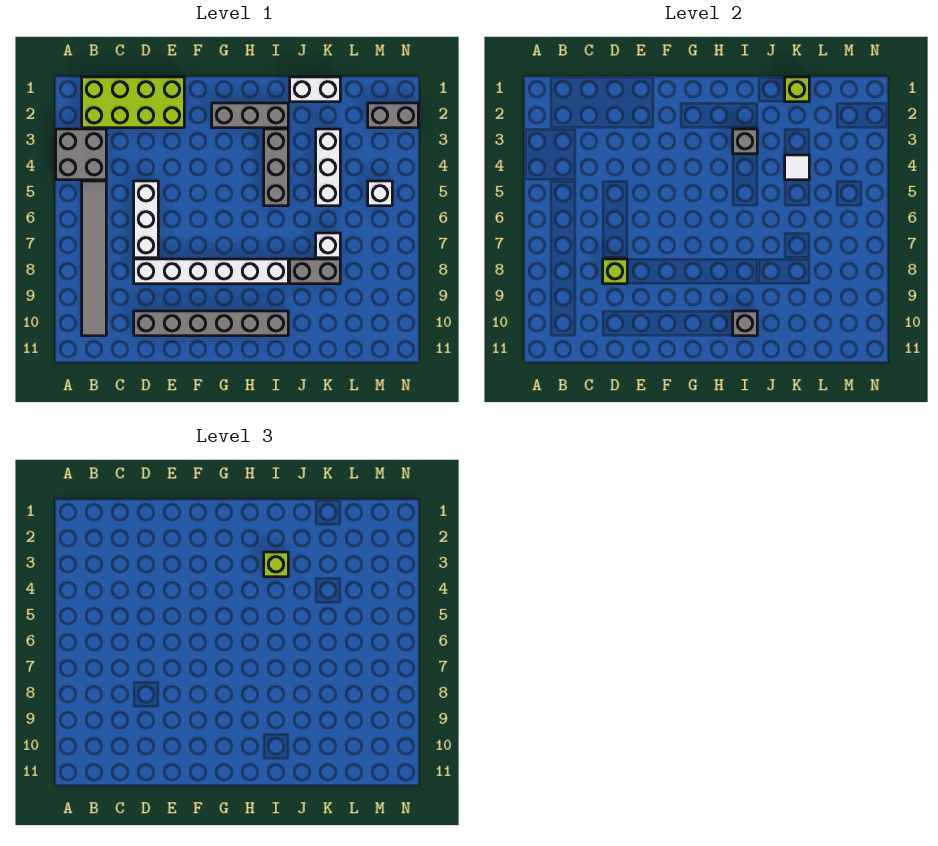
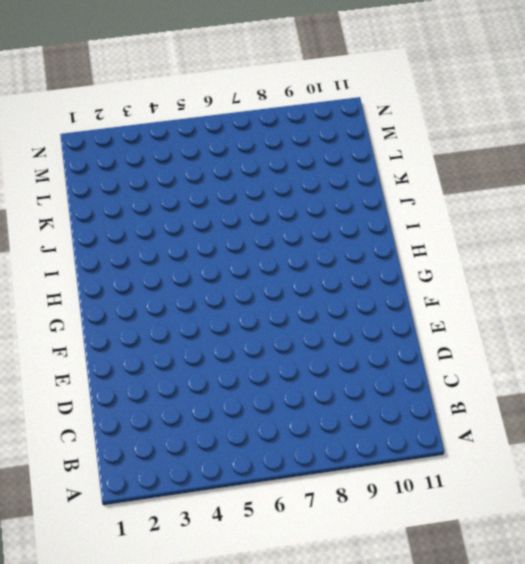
none -> grey brick A3:B4 level 1
none -> lime brick B1:E2 level 1
none -> grey tile B5:B10 level 1

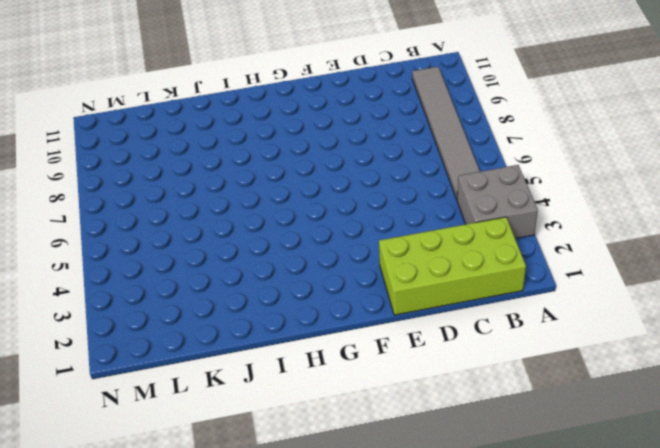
none -> white brick D5:D7 level 1
none -> white brick D8:I8 level 1
none -> grey brick D10:I10 level 1

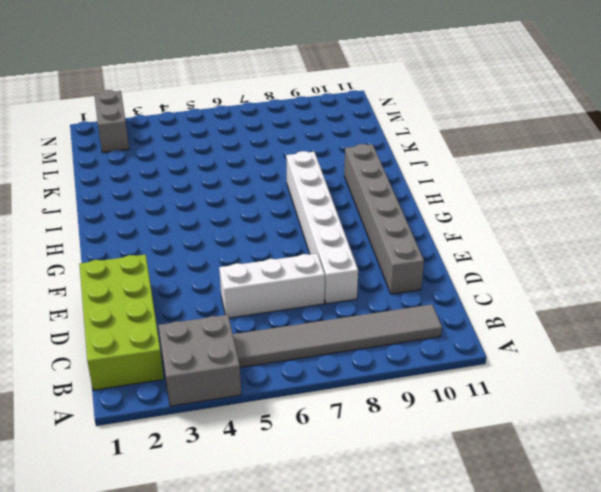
none -> grey brick G2:I2 level 1
none -> grey brick I3:I5 level 1
none -> white brick J1:K1 level 1

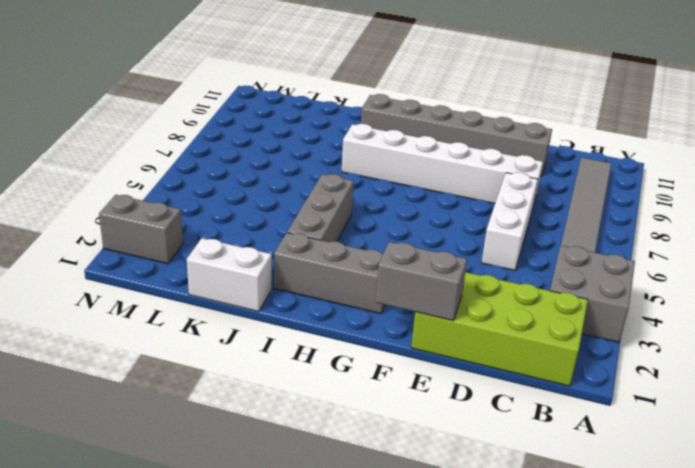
grey brick E1:F1 level 2 -> grey brick J8:K8 level 1
none -> white brick K3:K5 level 1
none -> white brick K7 level 1
none -> white brick M5 level 1

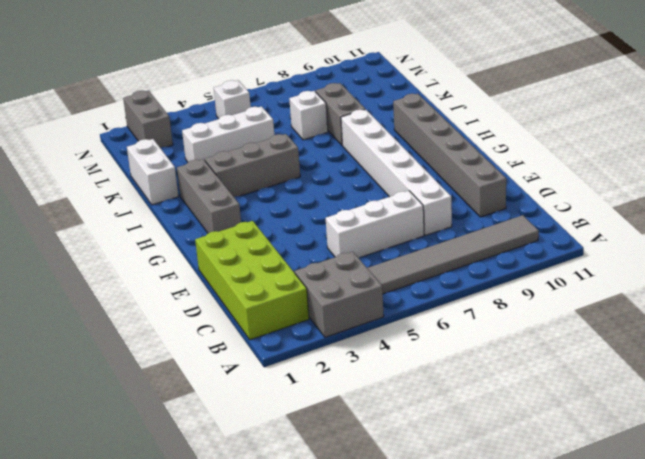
none -> lime brick D8 level 2
none -> grey brick I3 level 2
none -> grey brick I10 level 2

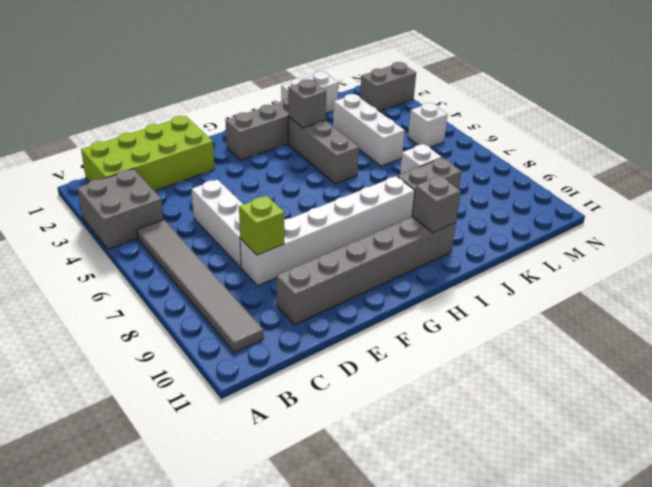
none -> lime brick K1 level 2
none -> white tile K4 level 2
none -> lime brick I3 level 3

